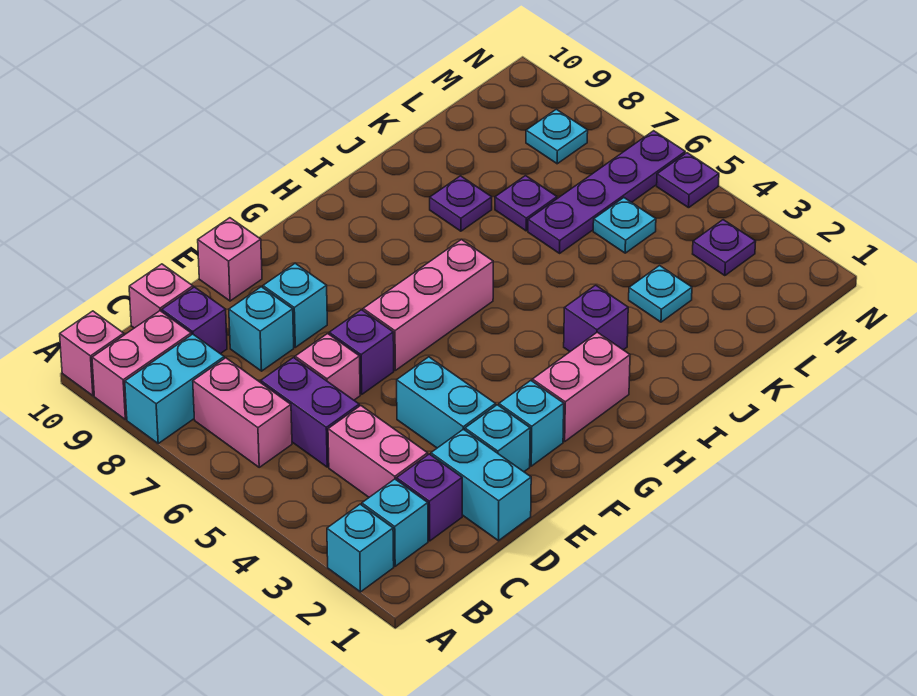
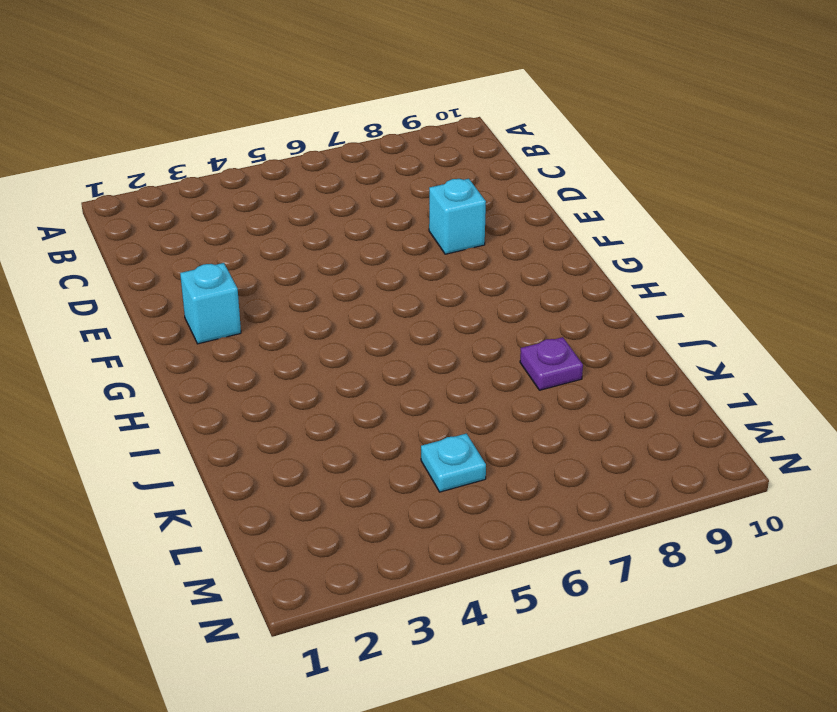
none -> cyan brick A2 level 1
none -> cyan brick A8:B8 level 1
none -> pink brick A9:B9 level 1
none -> pink brick A10 level 1

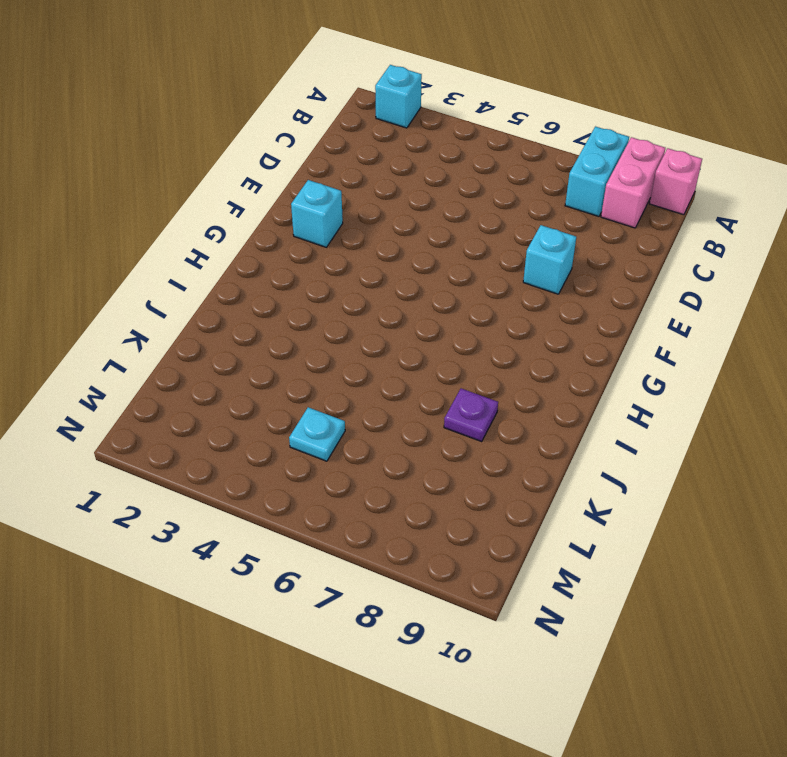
none -> cyan brick B2 level 1
none -> pink brick B6:B7 level 1
none -> purple brick C2 level 1
none -> pink brick C3:C4 level 1

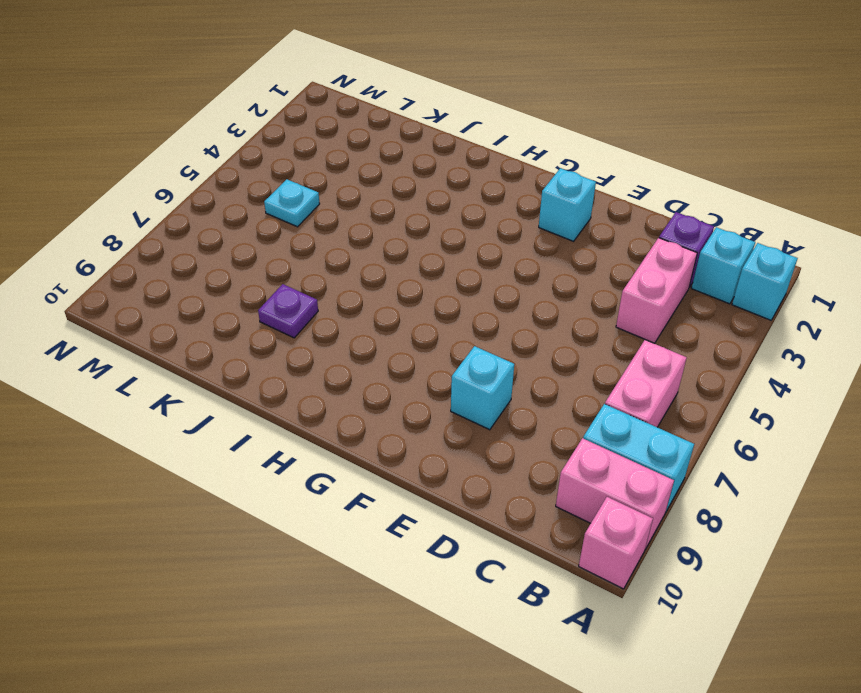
none -> purple brick C5:C6 level 1
none -> purple brick C9 level 1
none -> pink brick C10 level 1
none -> cyan brick D1:D2 level 1

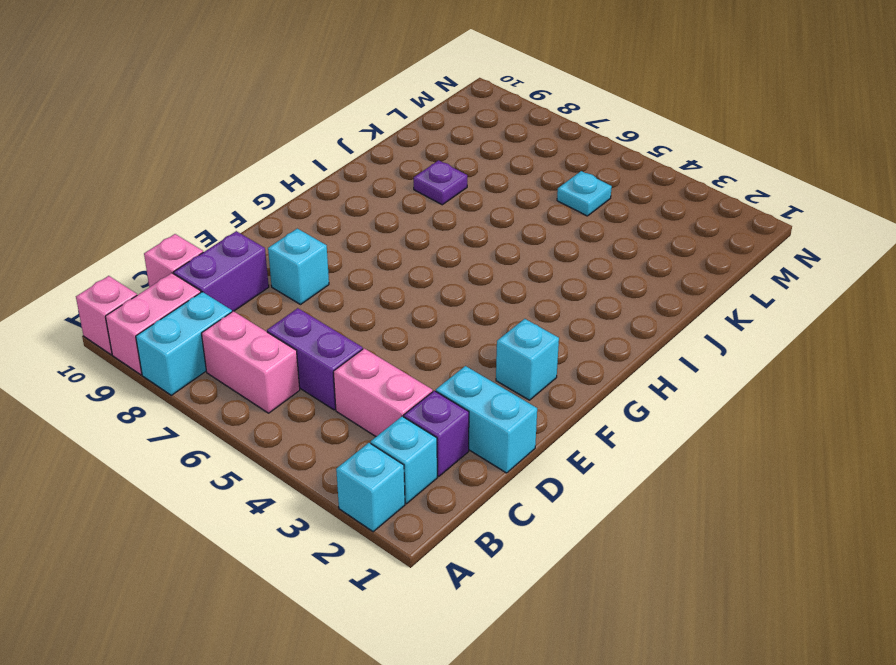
purple brick C9:D9 level 1 -> purple brick C9 level 1
none -> pink brick D6 level 1
none -> cyan brick D8 level 1
none -> cyan brick E2 level 1
none -> cyan brick E3:E4 level 1

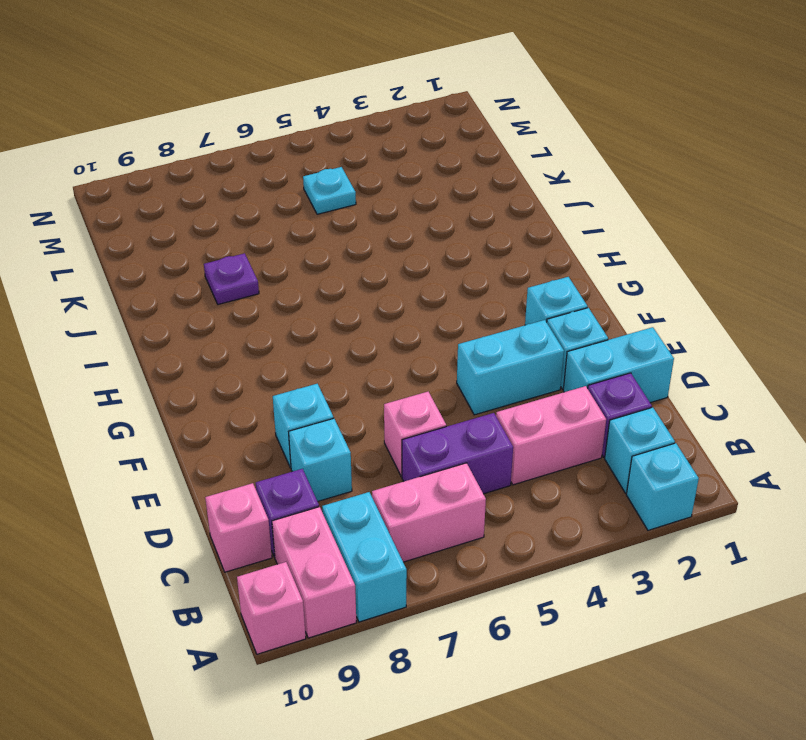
none -> purple brick E6 level 1
none -> pink brick E10 level 1
none -> pink brick F6:H6 level 1
none -> pink brick G2:H2 level 1

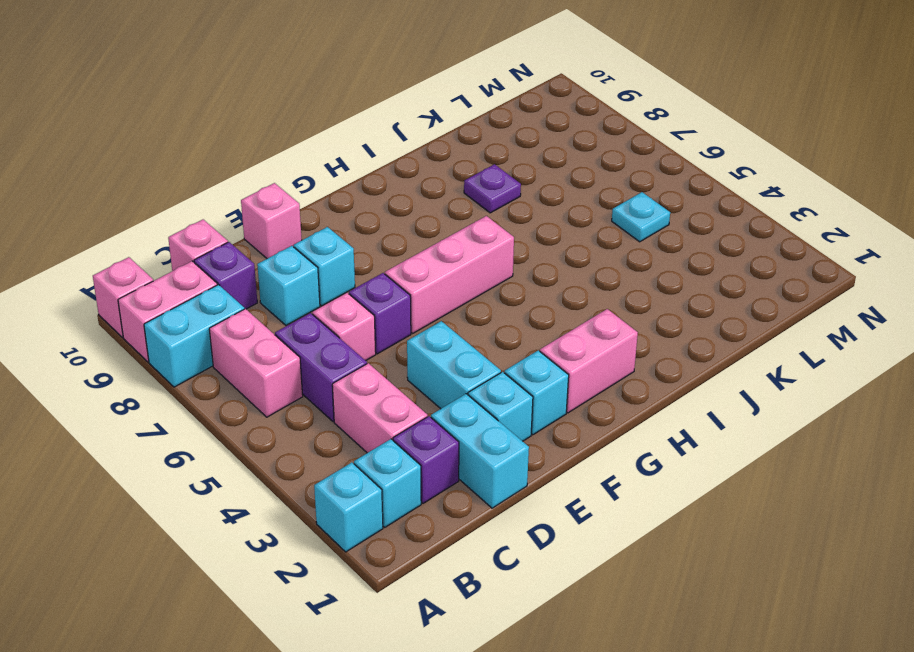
none -> purple brick I3 level 1
none -> cyan plate K3 level 1
none -> purple plate K6:N6 level 1
none -> purple plate K7 level 1

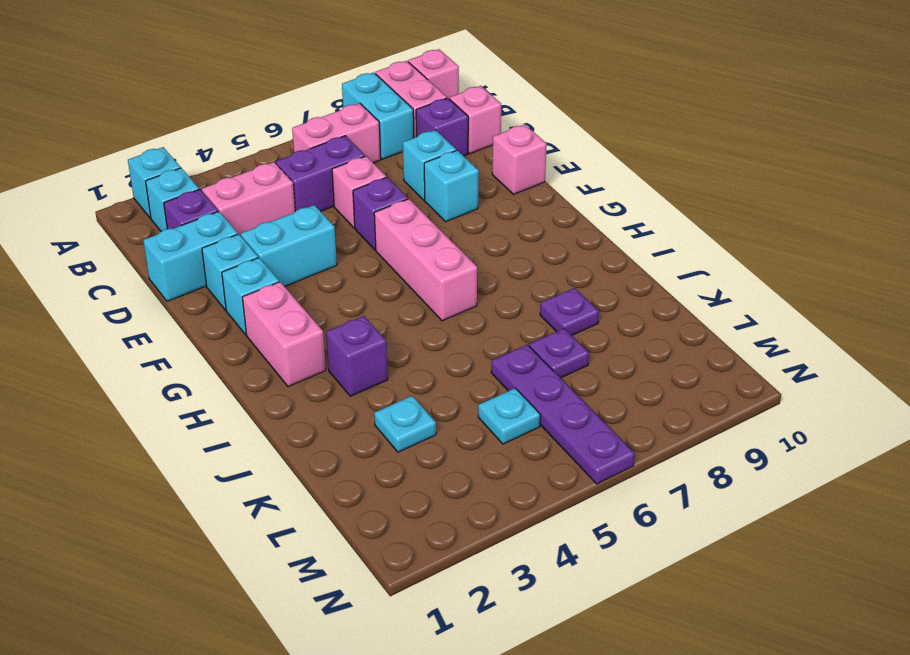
none -> purple plate M3 level 1
none -> cyan plate M8 level 1
none -> purple plate N5 level 1

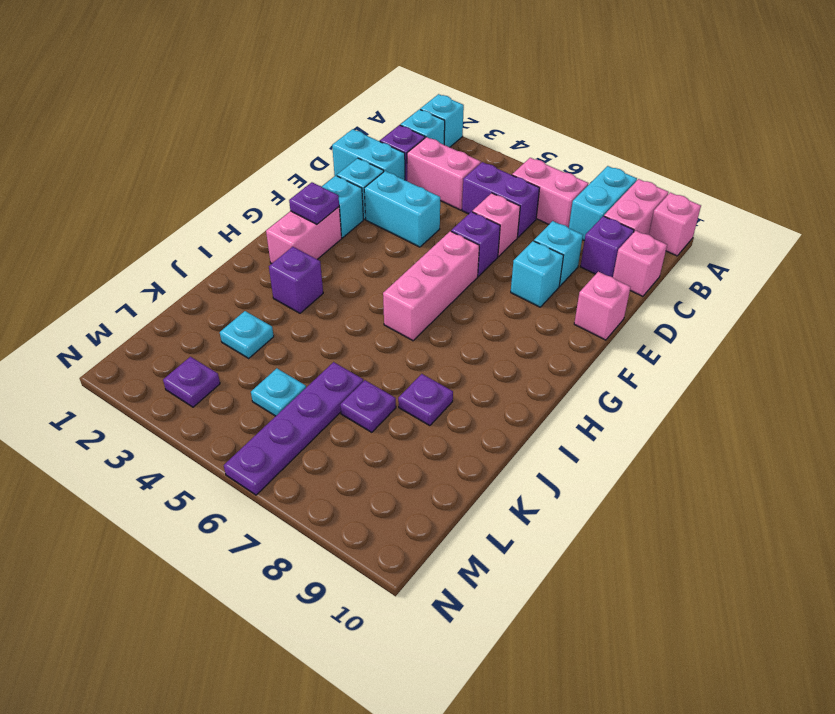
purple plate G2 level 2 -> purple plate N5 level 1
none -> cyan plate M8 level 1

